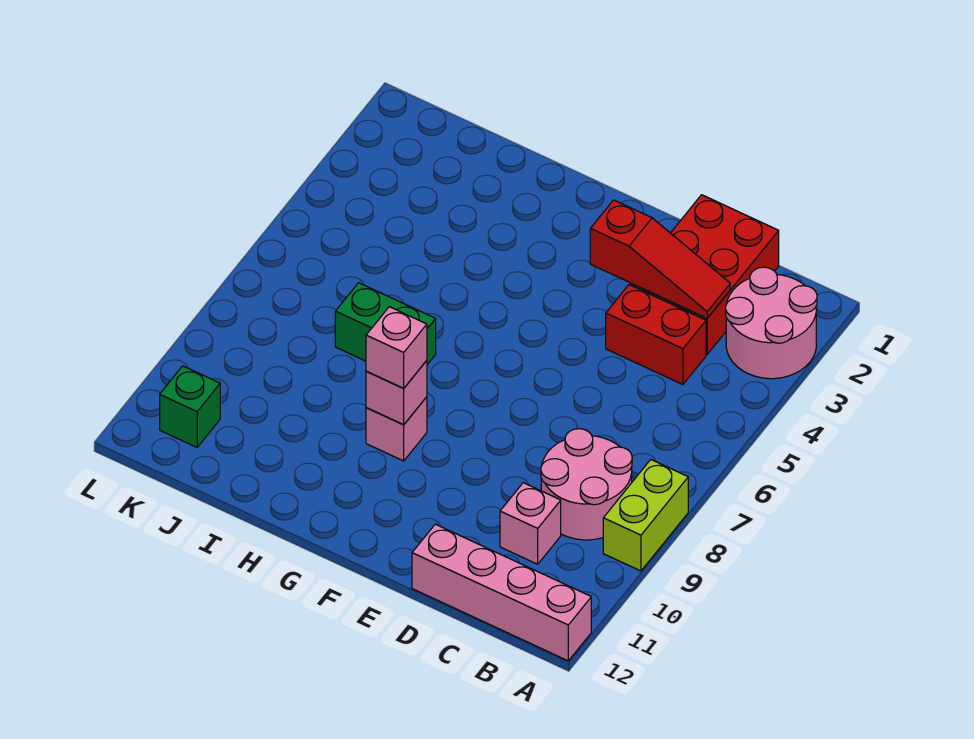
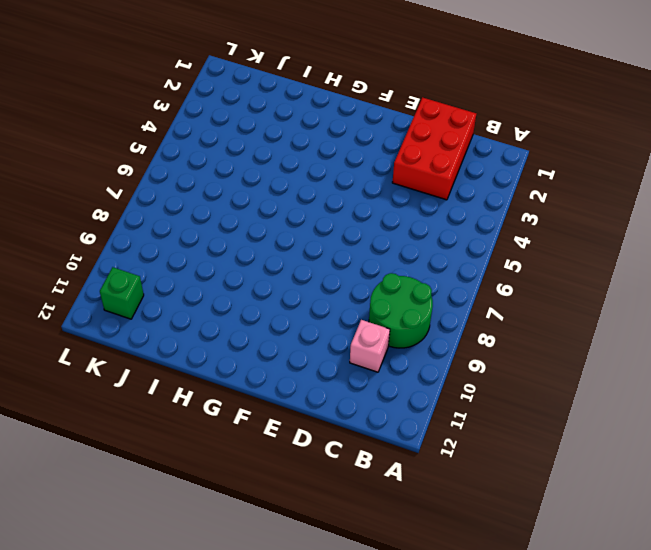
green round brick B8:C9 level 1 -> pink round brick B8:C9 level 1
none -> pink round brick A2:B3 level 1
none -> lime brick A8:A9 level 1
none -> pink brick A12:D12 level 1

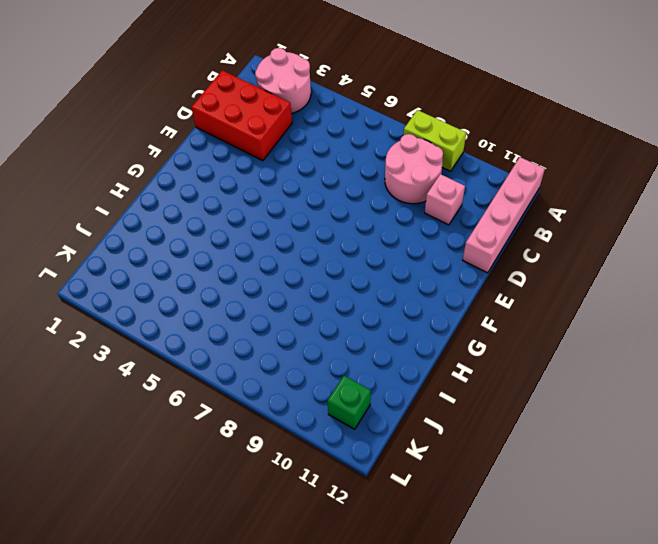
none -> red brick C4:D4 level 1
none -> pink brick G9 level 1
none -> green brick H7:I7 level 1

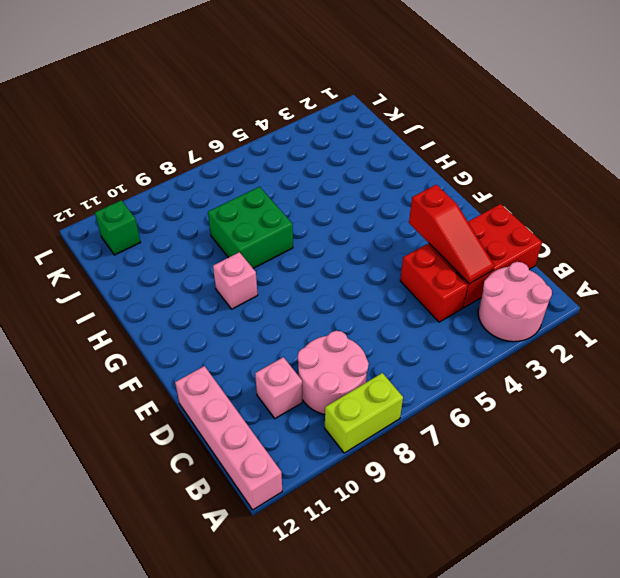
green brick H7:I8 level 1 -> green brick H7:I7 level 1
none -> pink brick G9 level 2
none -> pink brick G9 level 3

